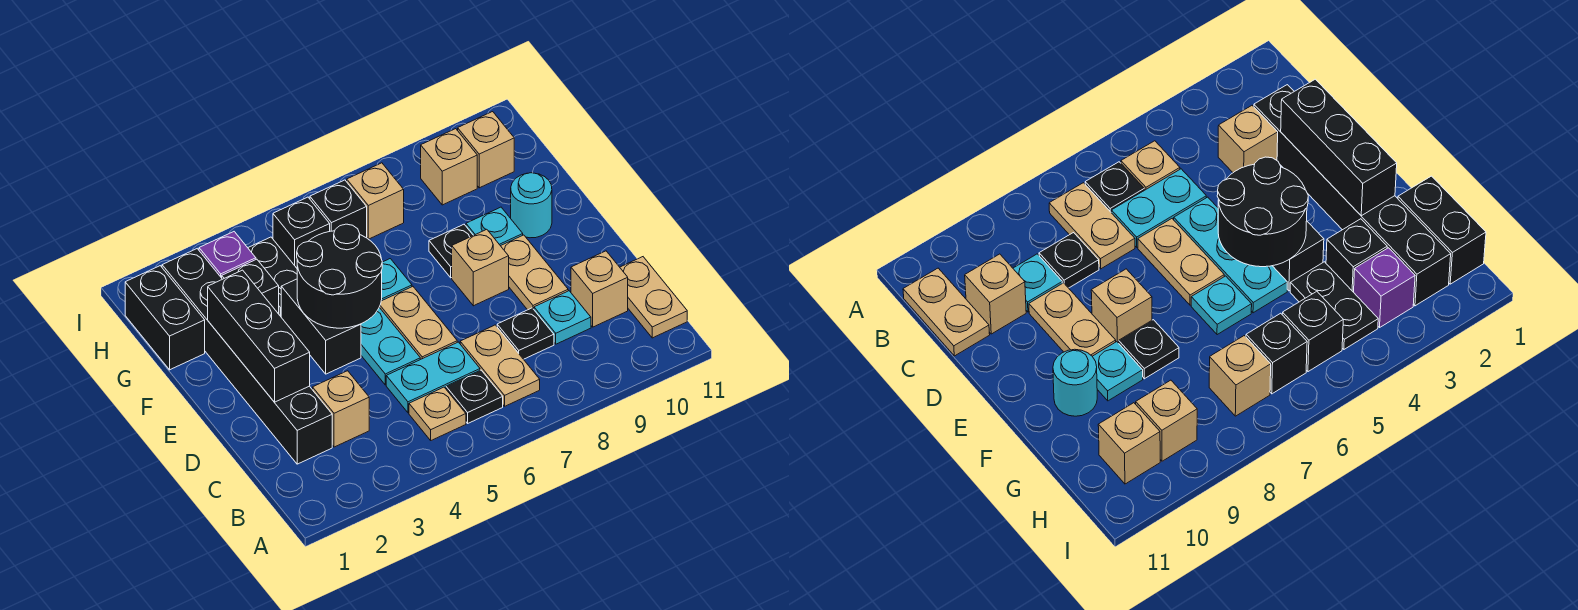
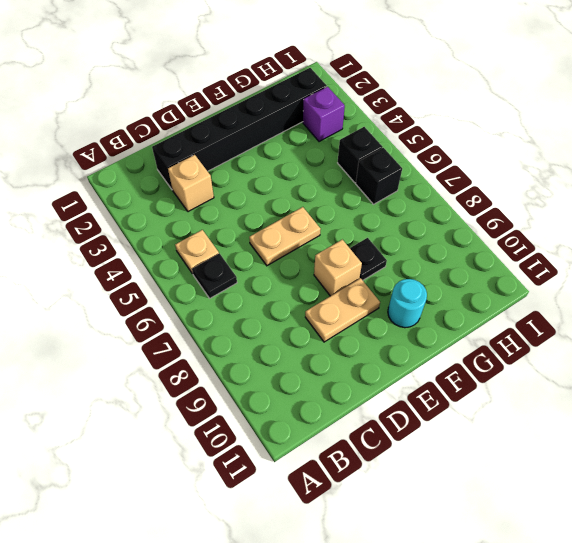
none -> tan plate B7:C7 level 1
none -> tan plate B11:C11 level 1
none -> cyan plate C5:C6 level 1
none -> black plate C8 level 1

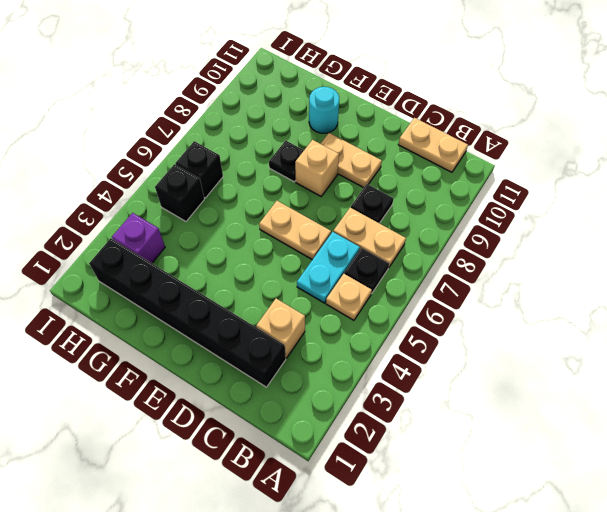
none -> cyan plate C9 level 1
none -> tan brick C10 level 1
none -> cyan plate D5:F5 level 1
none -> black brick E4:F4 level 1

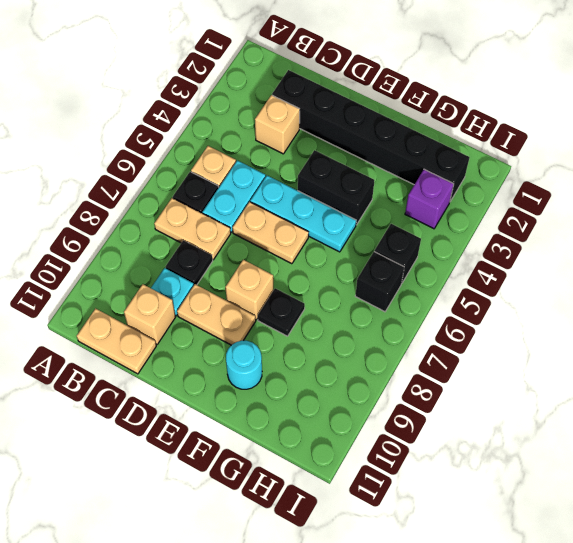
none -> cyan plate F6 level 1
none -> cyan plate F9 level 1
none -> black brick G1:H1 level 1
none -> black brick G3 level 1

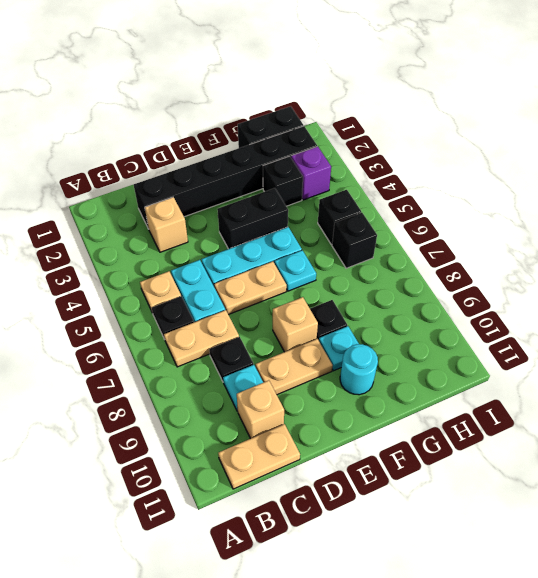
none -> black plate G4:H4 level 1
none -> tan brick H7 level 1
none -> tan brick H9 level 1
none -> tan brick H10 level 1

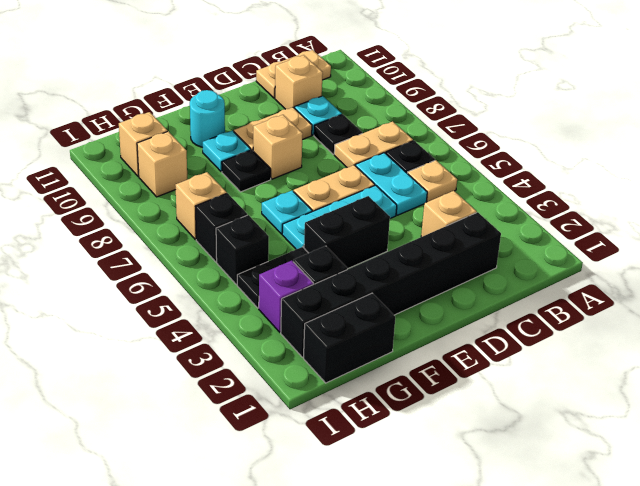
none -> black brick D2:F2 level 2
none -> black round brick E4:F5 level 2

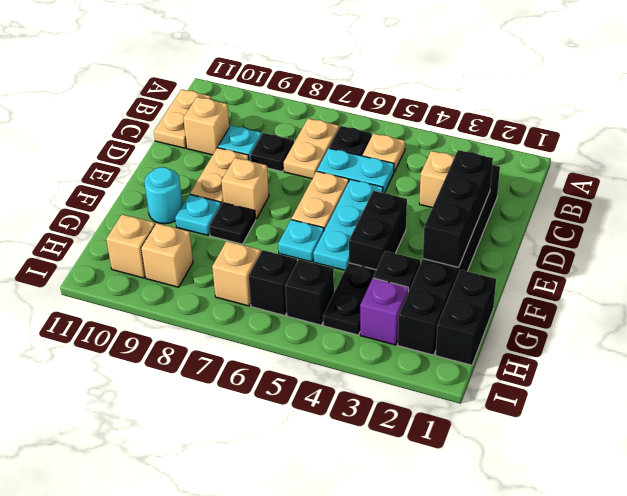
none -> black round brick E4:F5 level 2

